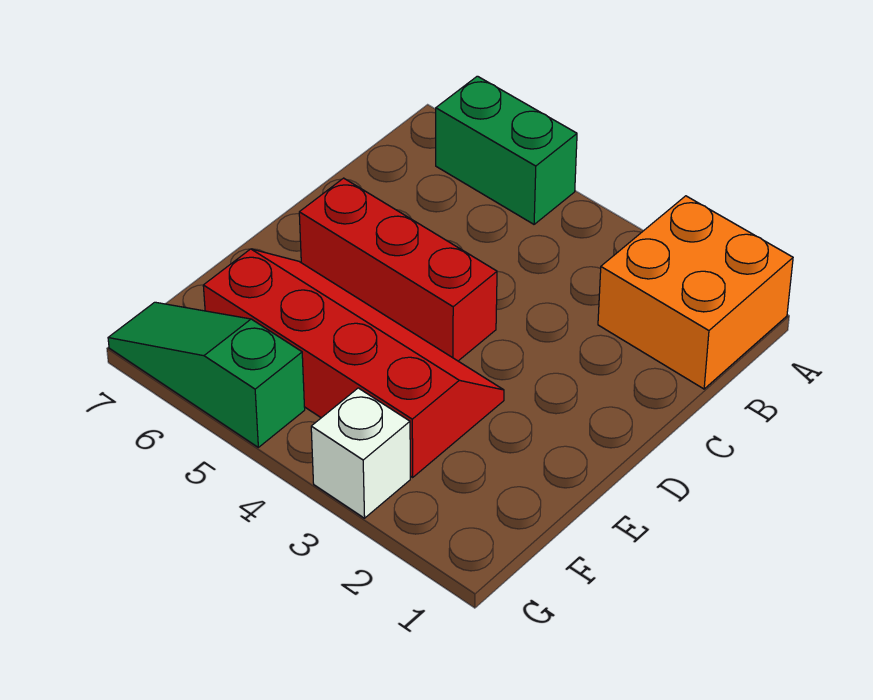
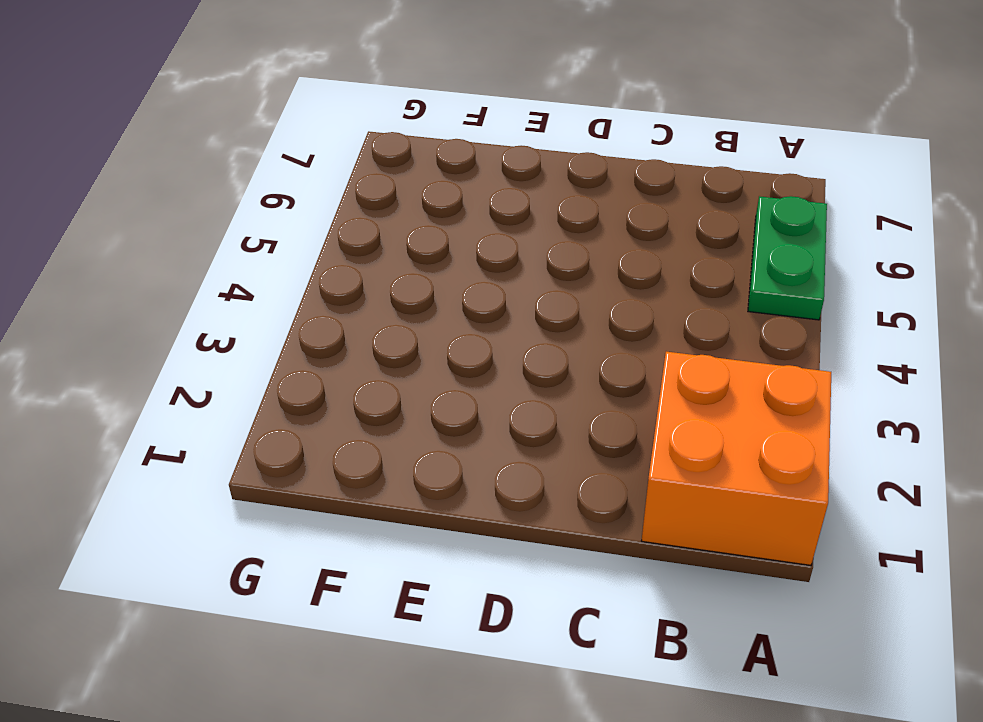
green plate A5:A6 level 1 -> green brick A5:A6 level 1
none -> red brick D4:D6 level 1
none -> red slope E3:F6 level 1 top F

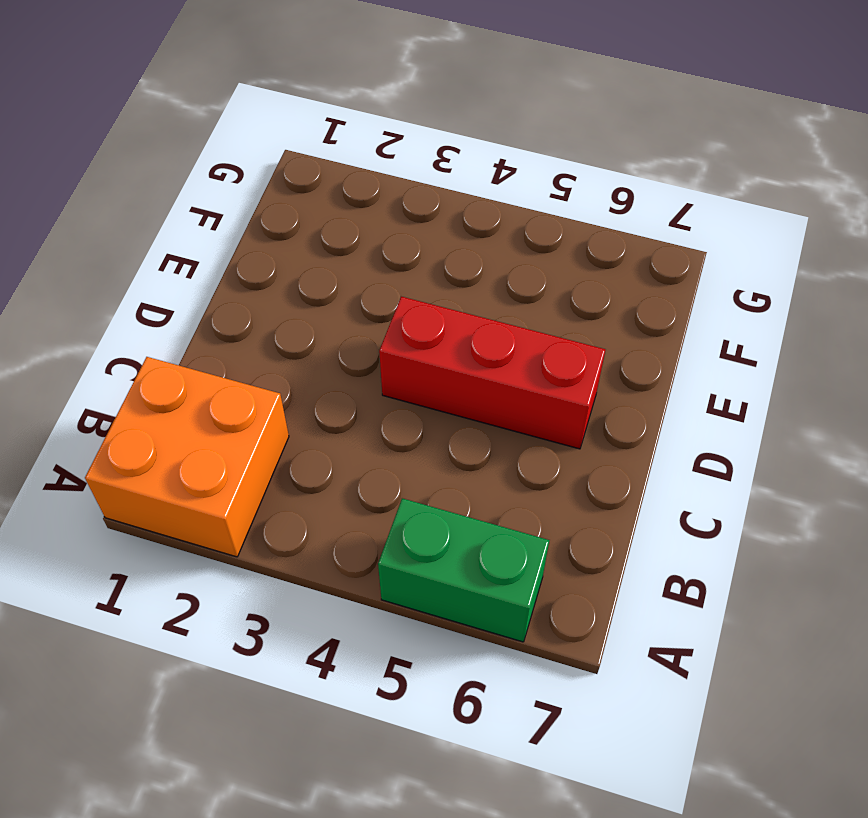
none -> red slope E3:F6 level 1 top F
none -> white brick G3 level 1

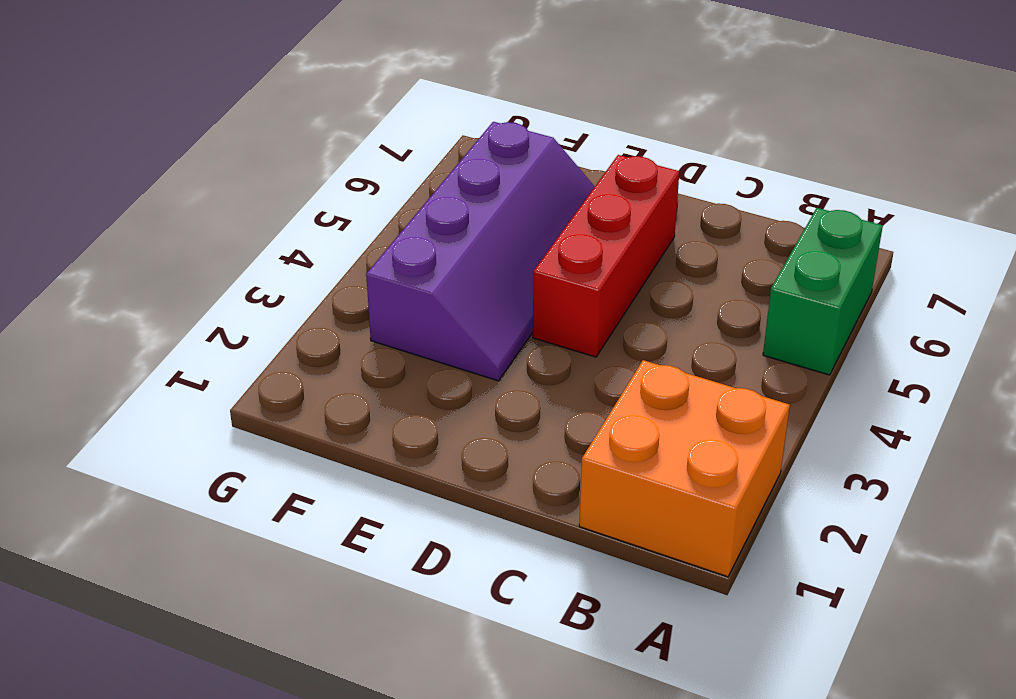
purple slope E3:F6 level 1 top F -> red slope E3:F6 level 1 top F
none -> white brick G3 level 1
none -> green slope G5:G7 level 1 top 5

